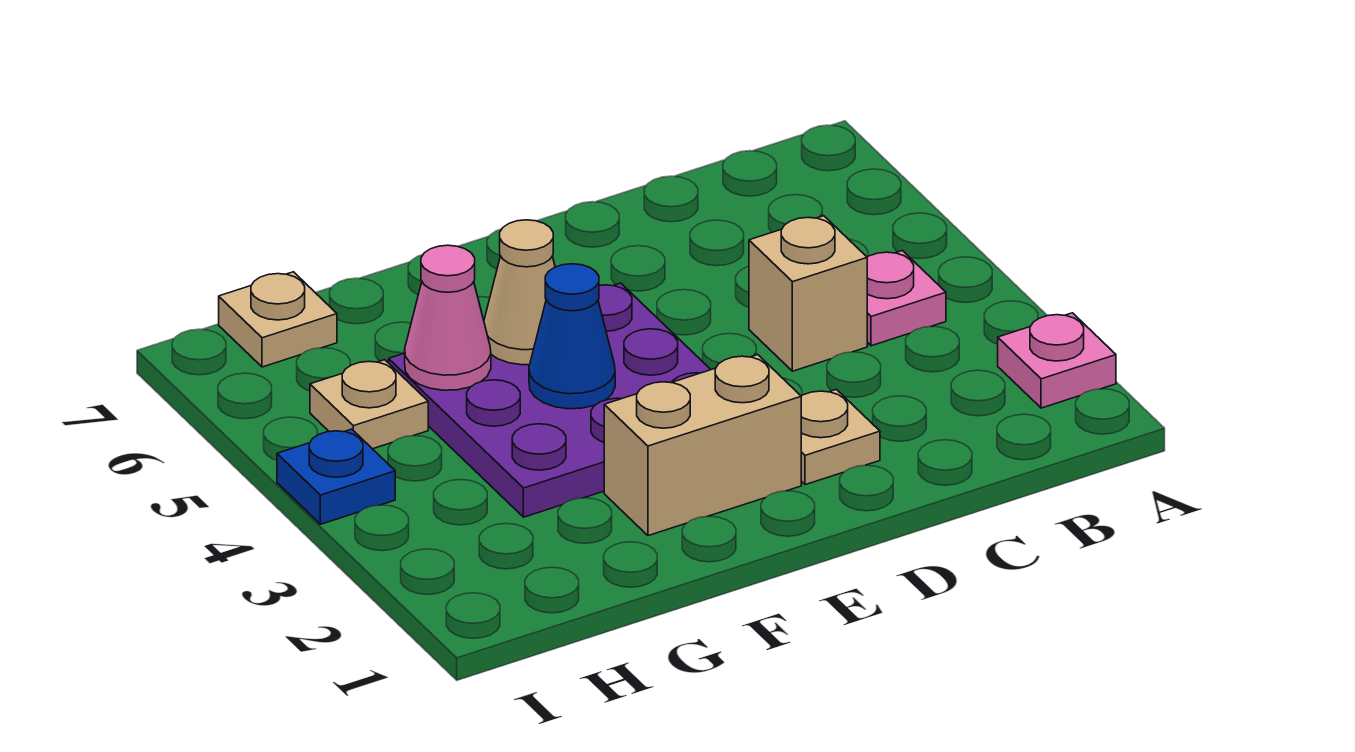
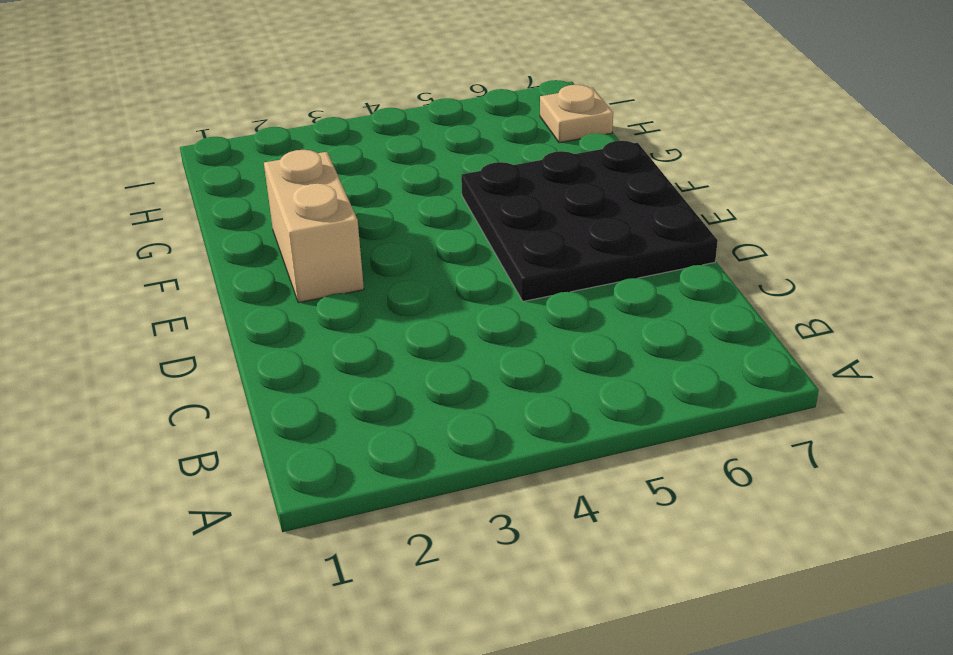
black plate D5:F7 level 1 -> purple plate E3:G5 level 1
none -> pink plate A2 level 1
none -> pink plate B4 level 1
none -> tan brick C4 level 1

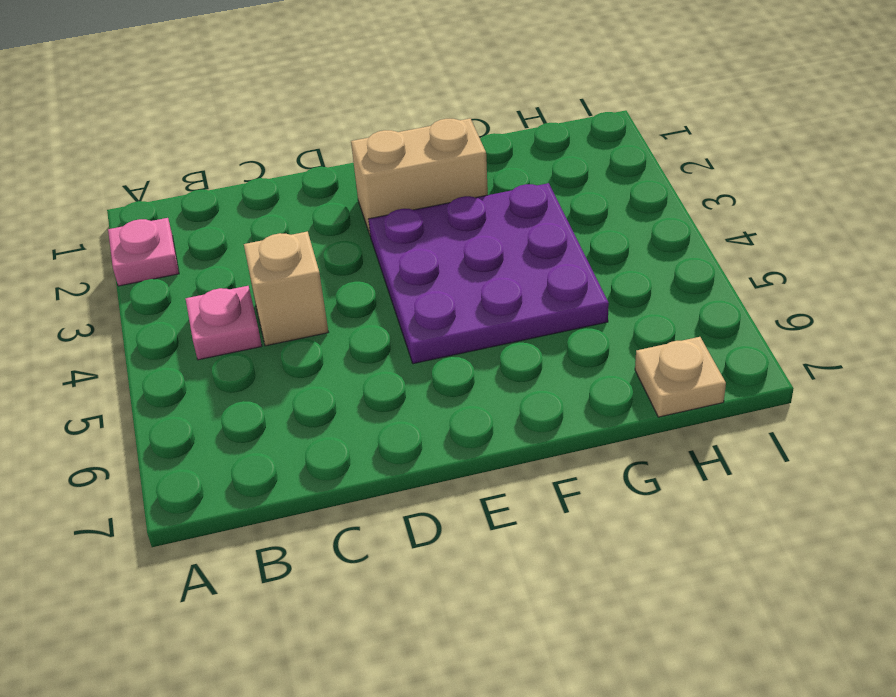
none -> tan plate D2 level 1
none -> tan plate H5 level 1
none -> blue plate I4 level 1

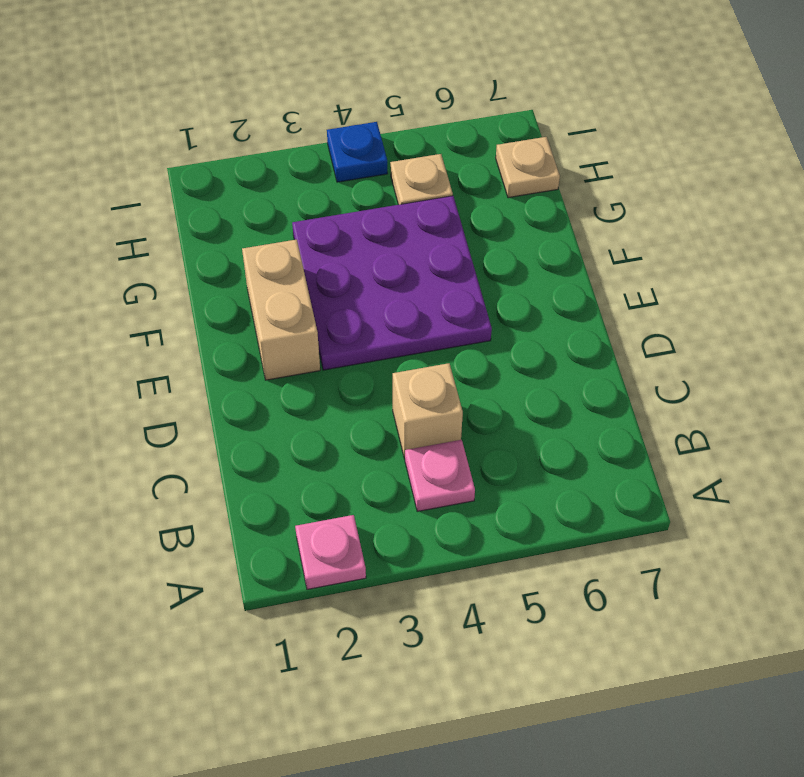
none -> tan plate D2 level 1
none -> blue cone F4 level 2
none -> tan cone F5 level 2

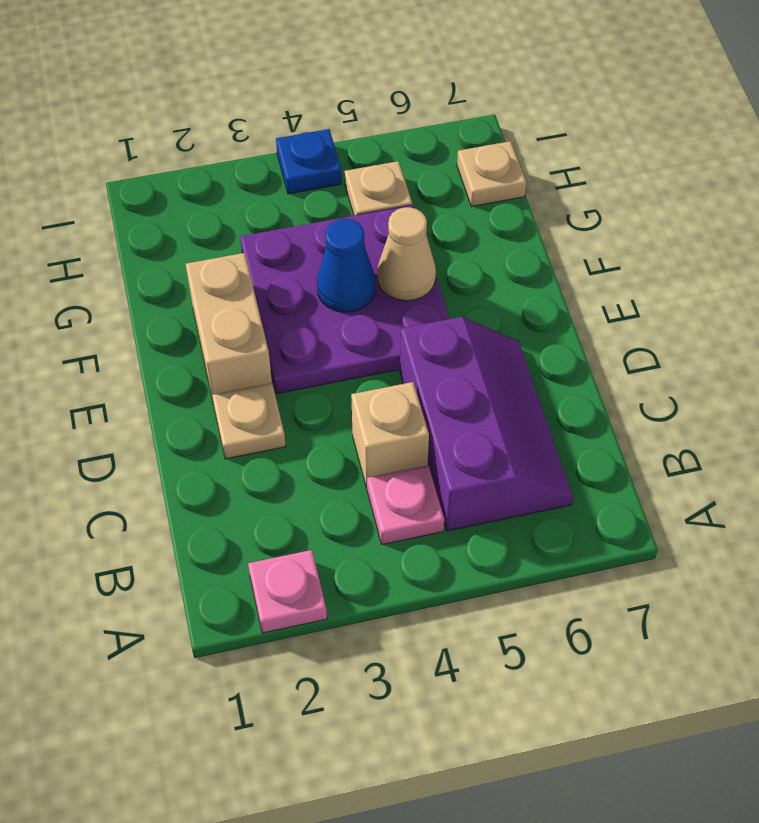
purple slope B5:D6 level 1 top 5 -> none
none -> pink cone G5 level 2

